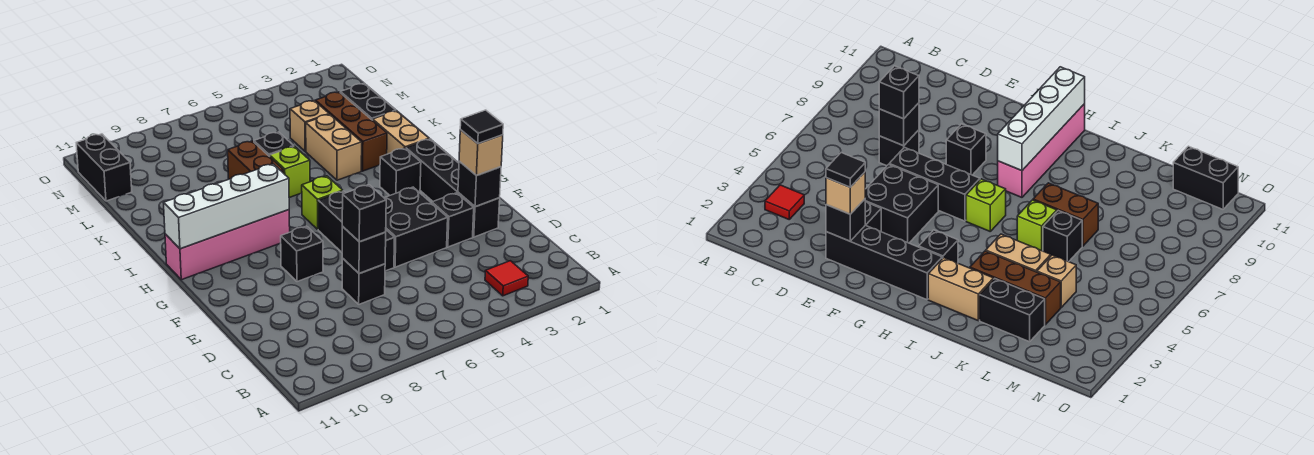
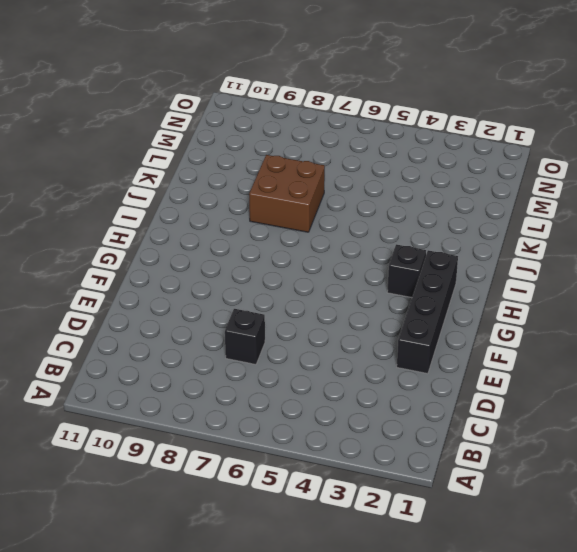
brown brick J7:K8 level 1 -> brown brick J7:K7 level 1
none -> red tile B3 level 1
none -> black brick E3 level 1
none -> black brick E4:F5 level 1

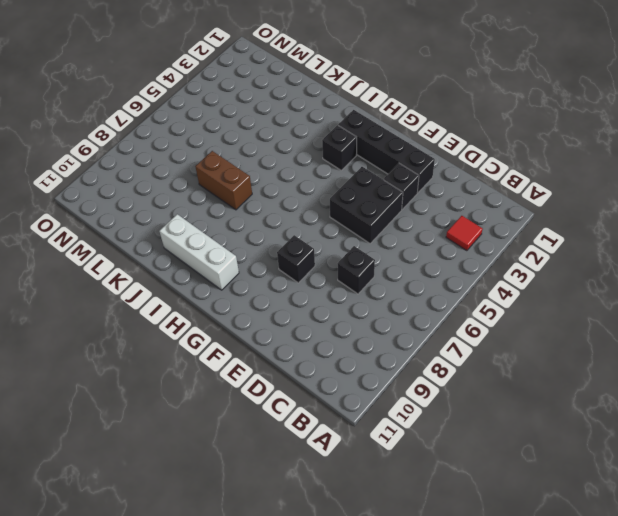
white brick H10:J10 level 1 -> pink brick H8:H11 level 1
none -> black brick E6:G6 level 1
none -> lime brick H6 level 1
none -> tan brick I2:J2 level 1

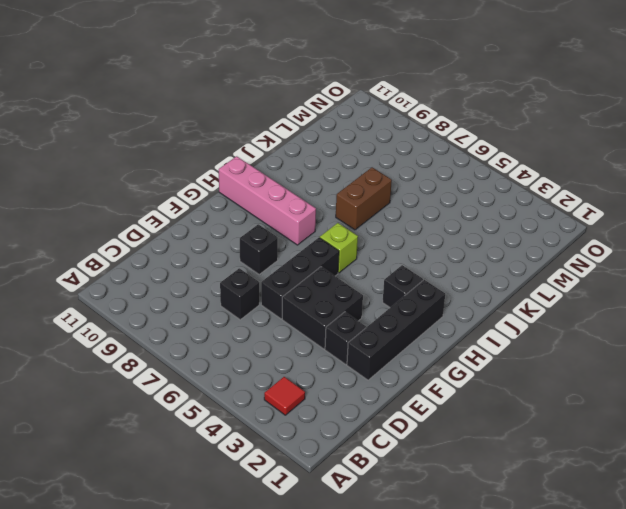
none -> tan brick I2:J2 level 1
none -> brown brick J3:L3 level 1
none -> tan brick J4:K4 level 1

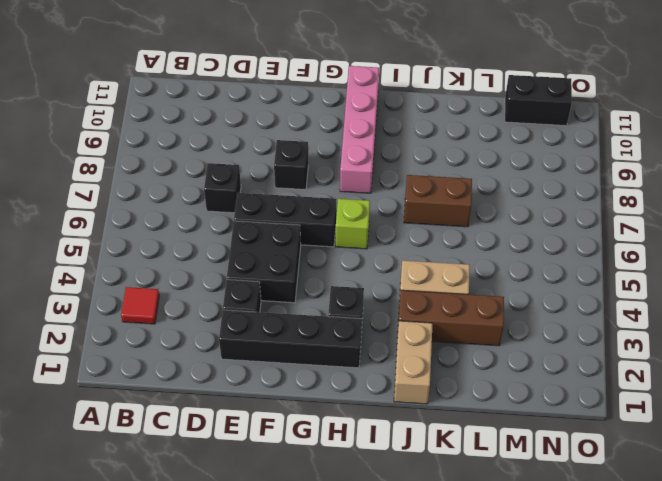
tan brick J1:J2 level 1 -> tan brick I2:J2 level 1
none -> lime brick J6 level 1
none -> black brick K2:L2 level 1
none -> black brick K6 level 1

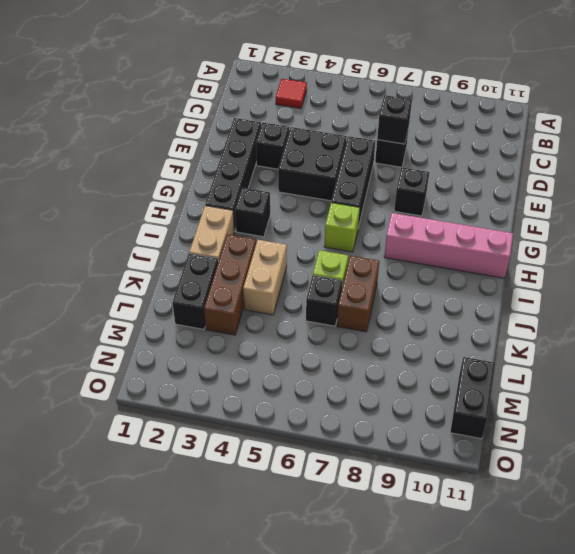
none -> tan brick L4 level 1
none -> black brick E2 level 2
none -> white brick H8:H11 level 2

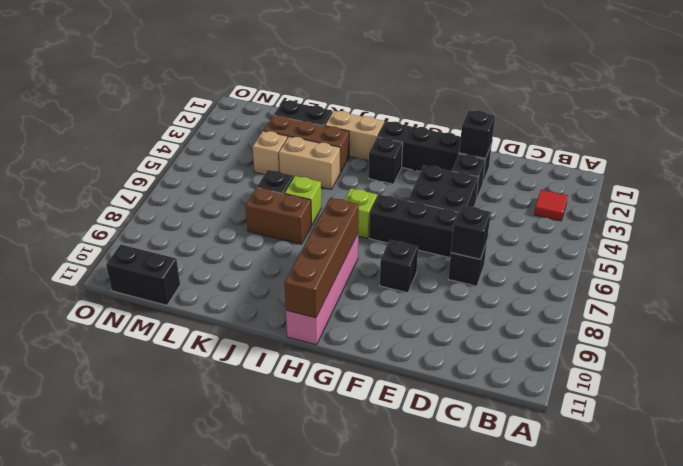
brown brick H8:H11 level 2 -> white brick H8:H11 level 2
none -> black brick D7 level 3
none -> tan brick E2 level 3
none -> black tile E2 level 4

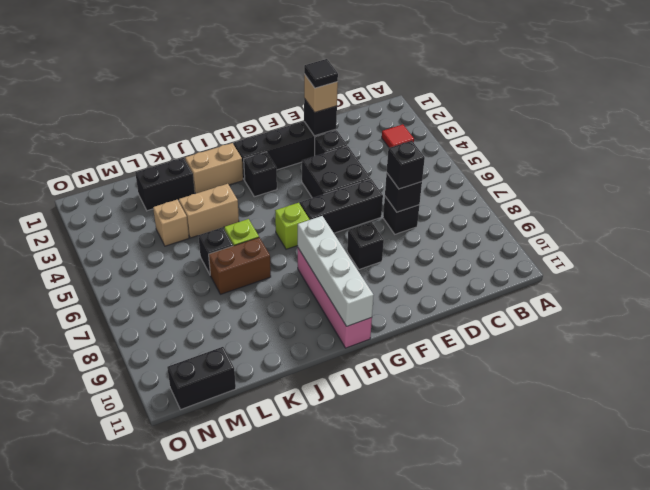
none -> brown brick J3:L3 level 1

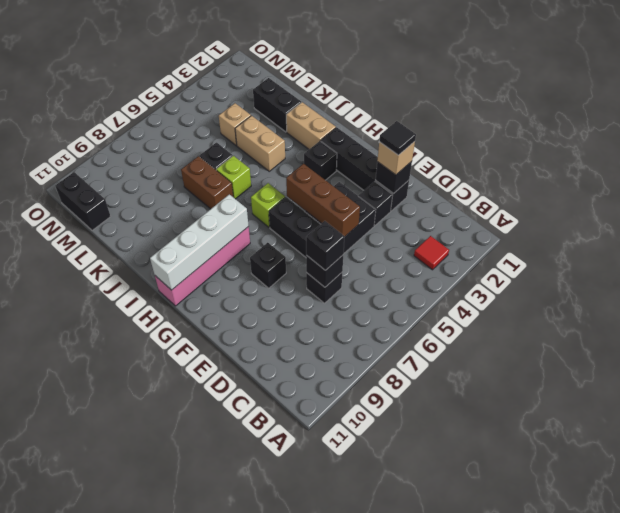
brown brick E5:G5 level 2 -> brown brick J3:L3 level 1

